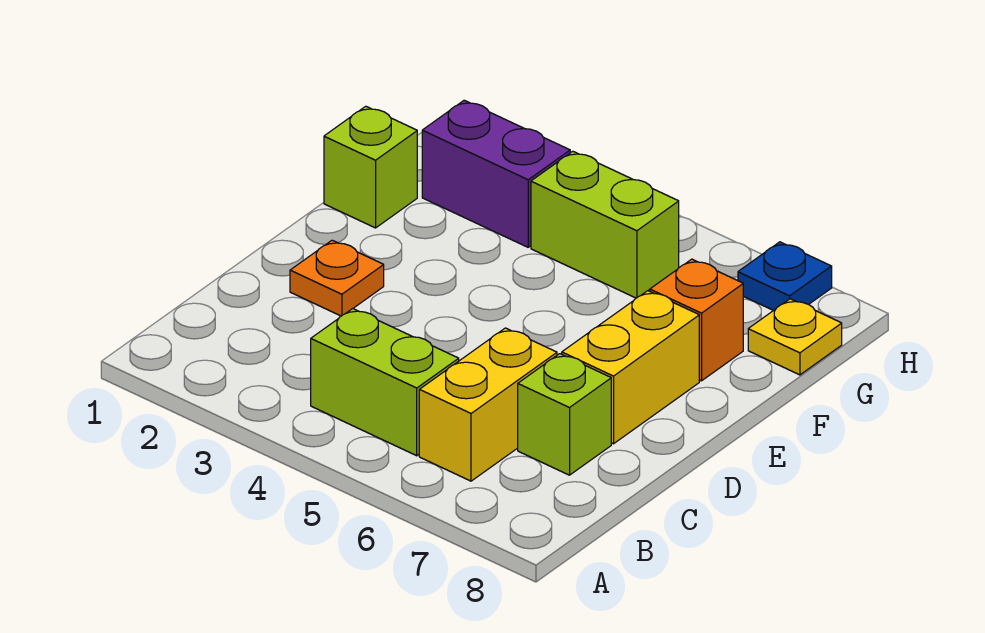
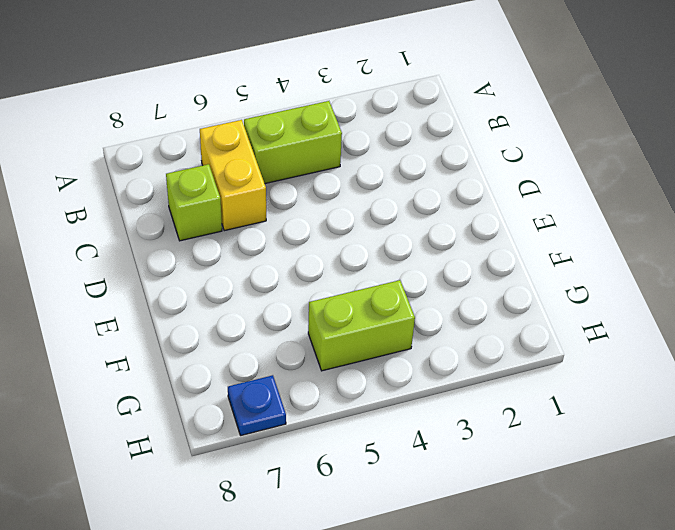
none -> orange plate D2 level 1
none -> yellow brick D7:E7 level 1

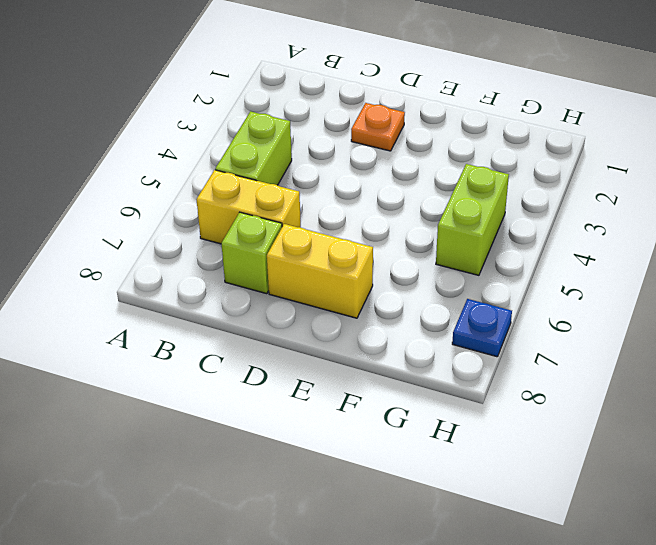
none -> lime brick F1 level 1
none -> orange brick F7 level 1

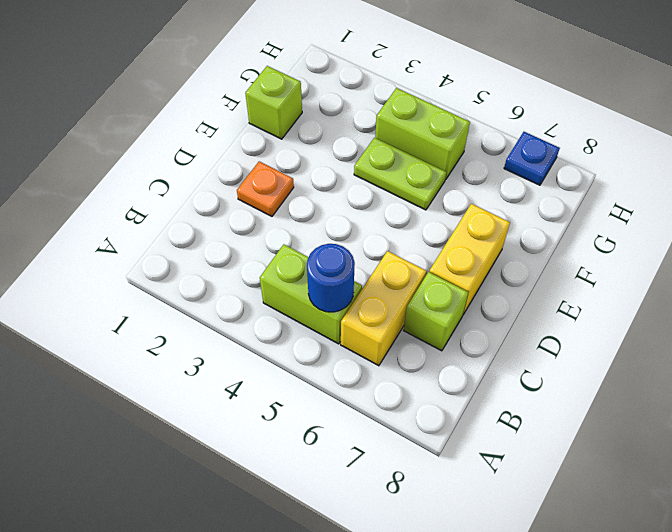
blue round brick B5 level 2 -> none
lime plate F4:F5 level 1 -> none
none -> orange brick F7 level 1
none -> purple brick G2:G3 level 1

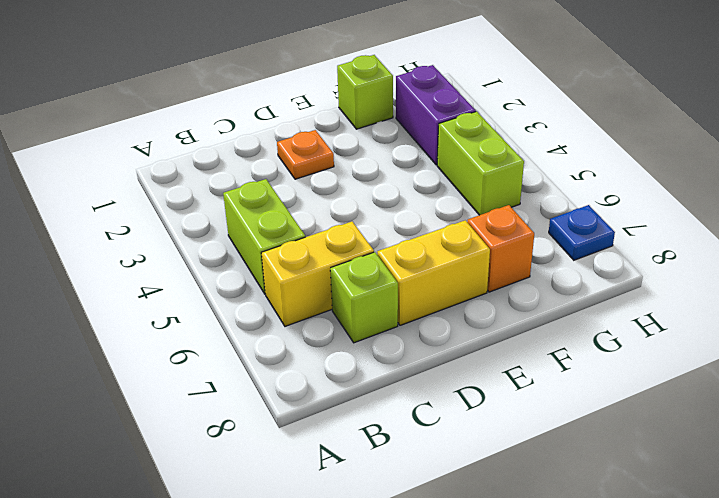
none -> yellow plate G8 level 1

